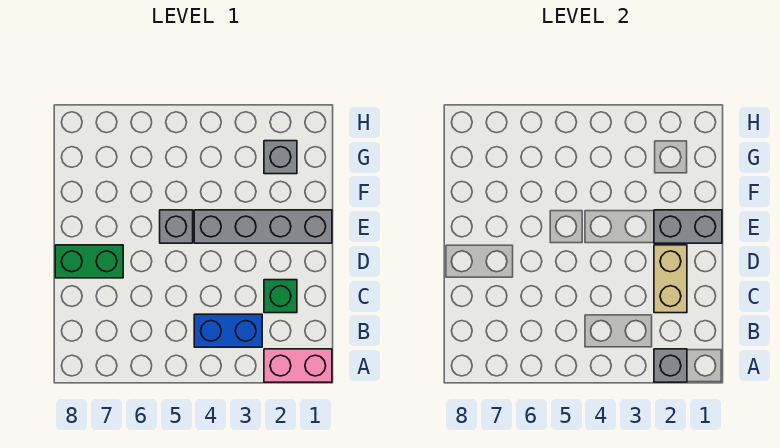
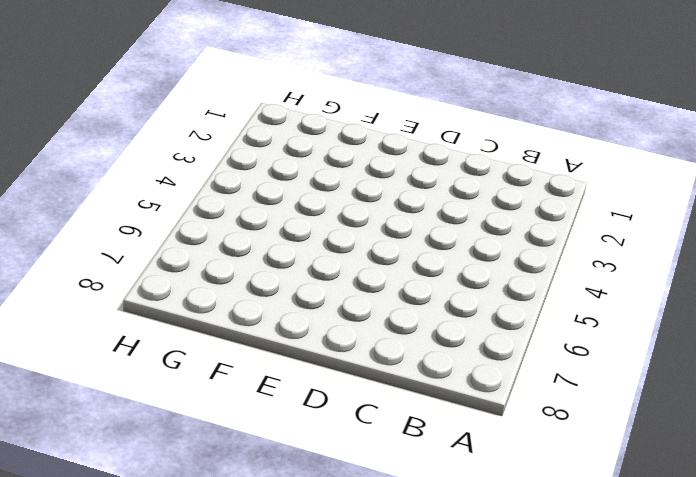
none -> pink brick A1:A2 level 1
none -> blue brick B3:B4 level 1

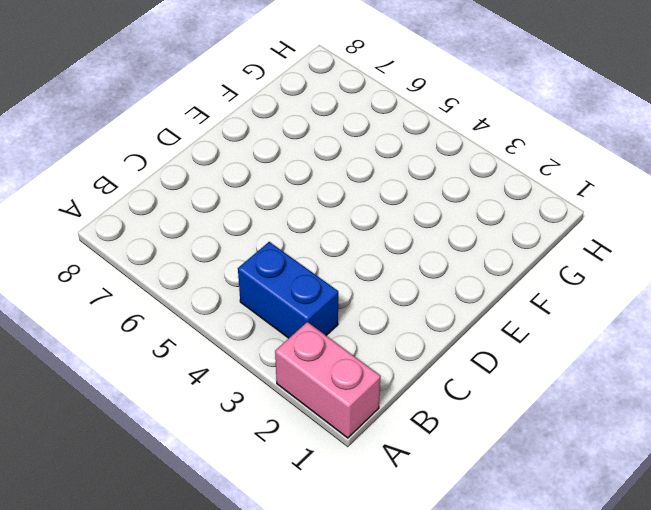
none -> green brick C2 level 1
none -> green brick D7:D8 level 1

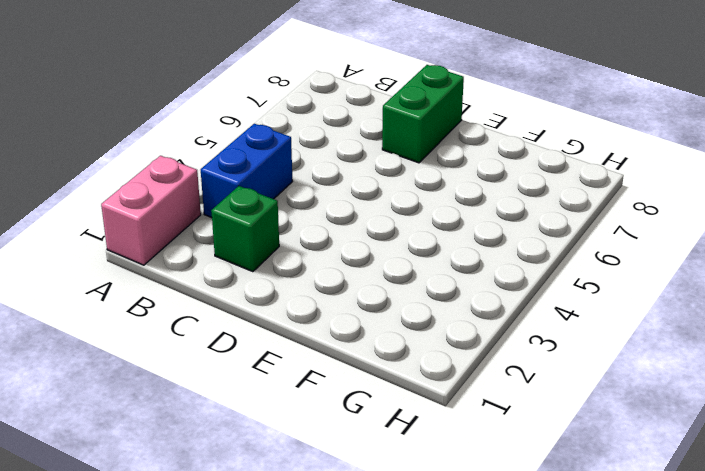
none -> grey brick E1:E4 level 1
none -> grey brick E5 level 1

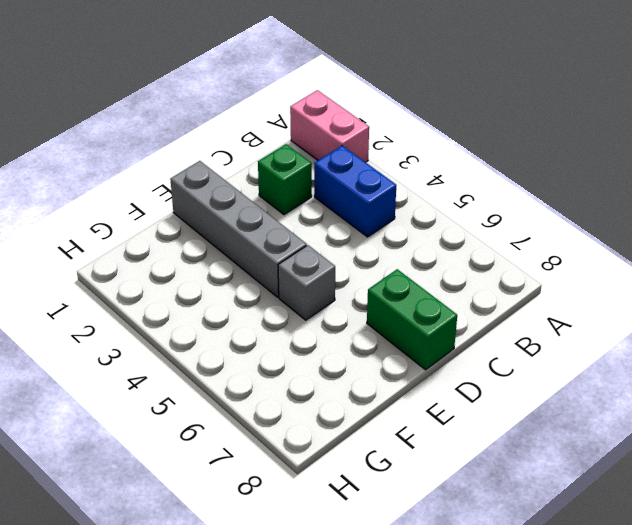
none -> grey brick G2 level 1
none -> grey brick A2 level 2

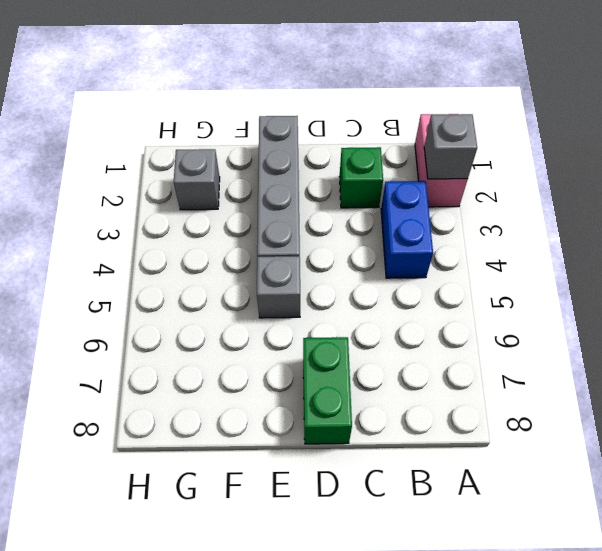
none -> tan brick C2:D2 level 2
none -> grey brick E1:E2 level 2

